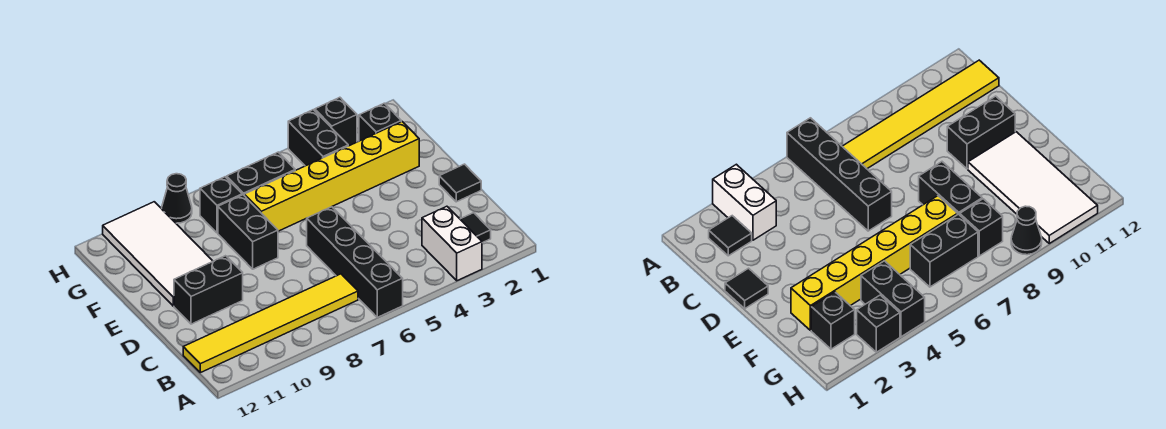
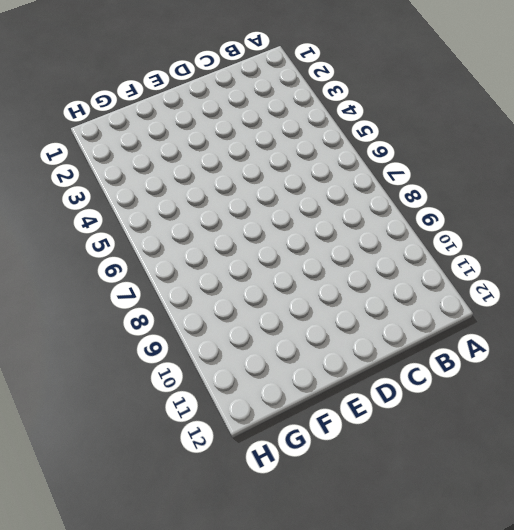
none -> white brick A3:B3 level 1
none -> black brick A6:D6 level 1
none -> black tile B2 level 1

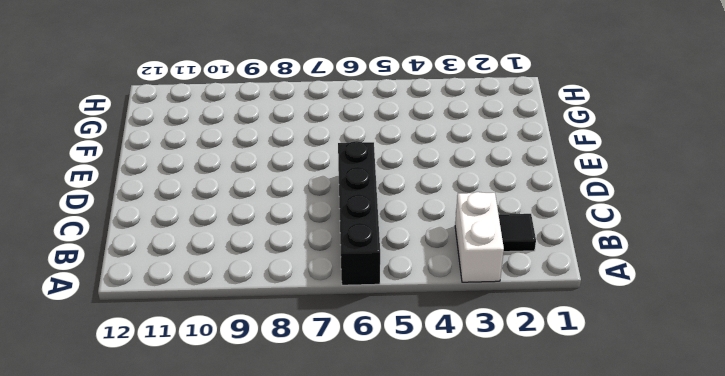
none -> yellow tile B7:B12 level 1
none -> black tile D1 level 1
none -> black brick D10:D11 level 1

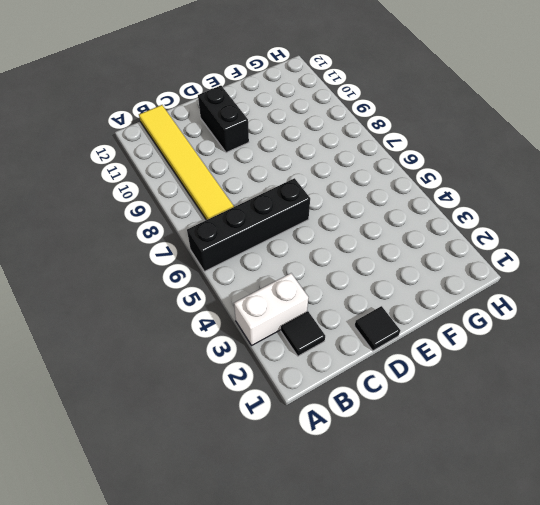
none -> black brick E8:F8 level 1
none -> white tile E10:H11 level 1
none -> yellow brick F2:F7 level 1

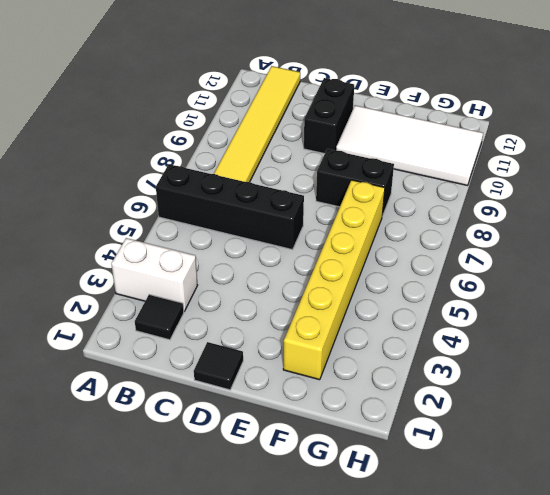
none -> black brick G2 level 1
none -> black brick G4:H4 level 1
none -> black brick G6:G7 level 1

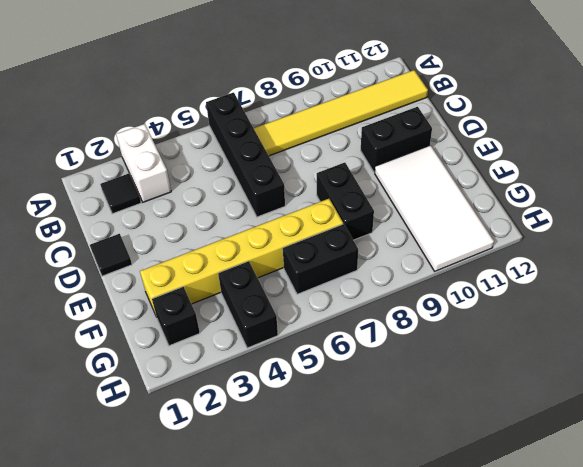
none -> black brick G8 level 1
none -> black brick H3 level 1
none -> black cone H9 level 1

